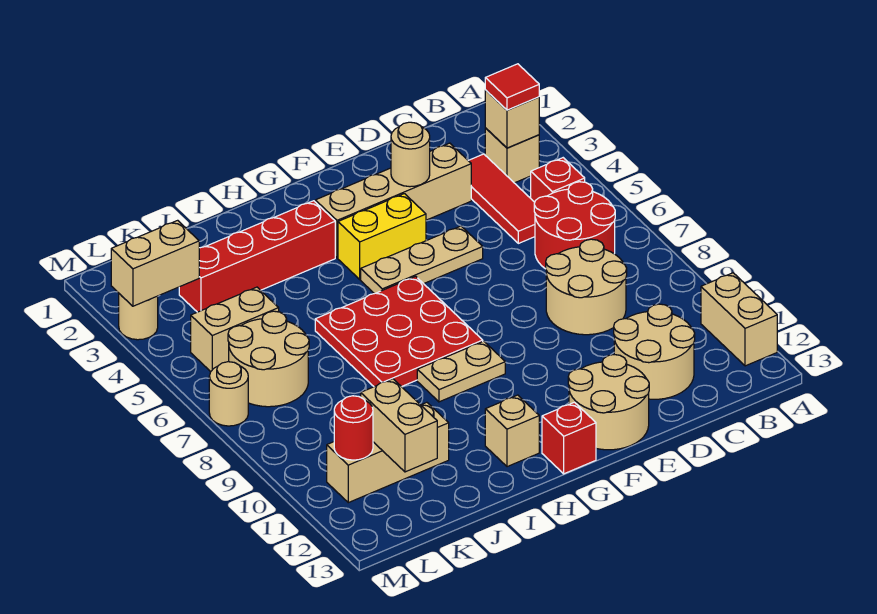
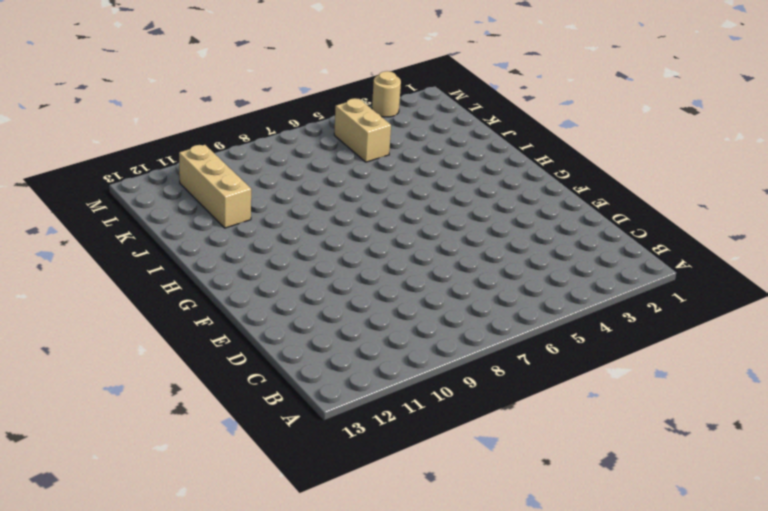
none -> tan brick A11:A12 level 1
none -> tan brick B3 level 1
none -> red brick B5 level 1

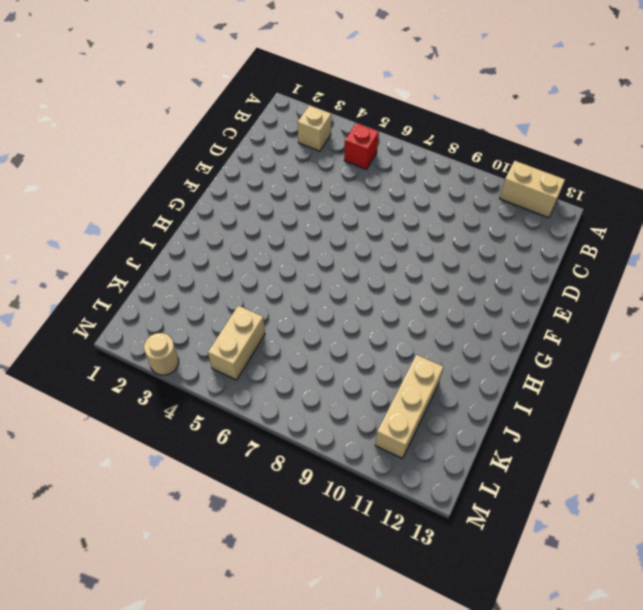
none -> red round brick B6:C7 level 1
none -> red tile C3:C5 level 1
none -> tan round brick C8:D9 level 1

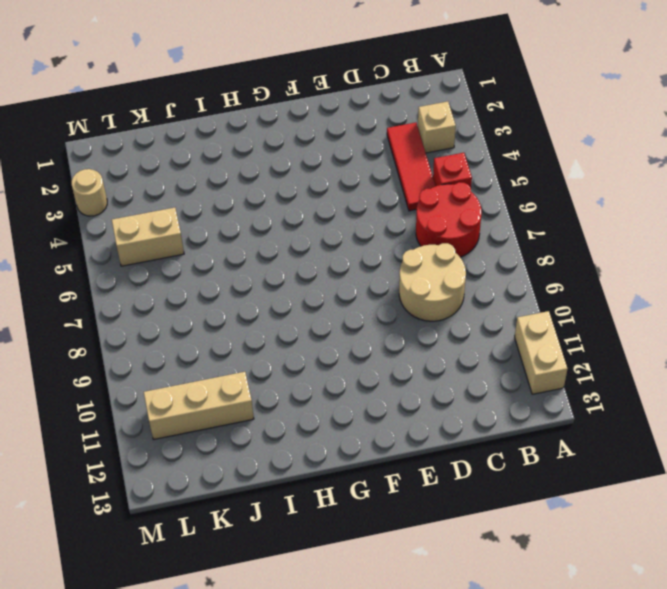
none -> tan round brick C11:D12 level 1
none -> tan brick D3:G3 level 1
none -> tan plate E5:G5 level 1

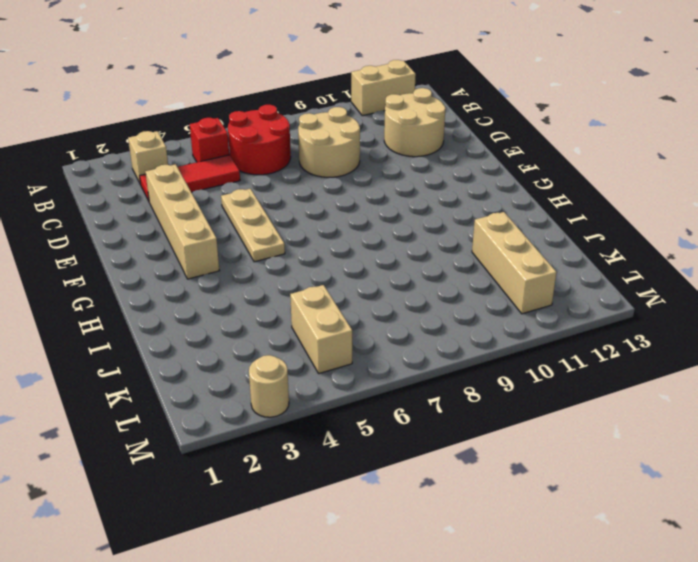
none -> tan round brick E12:F13 level 1
none -> yellow brick F4:G4 level 1
none -> red plate G6:I8 level 1

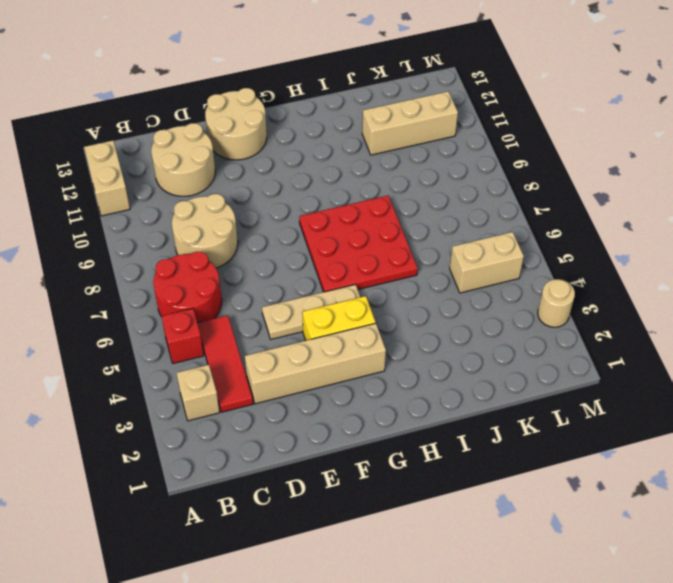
none -> tan plate G9:H9 level 1
none -> red brick G13 level 1
none -> red brick H3:K3 level 1

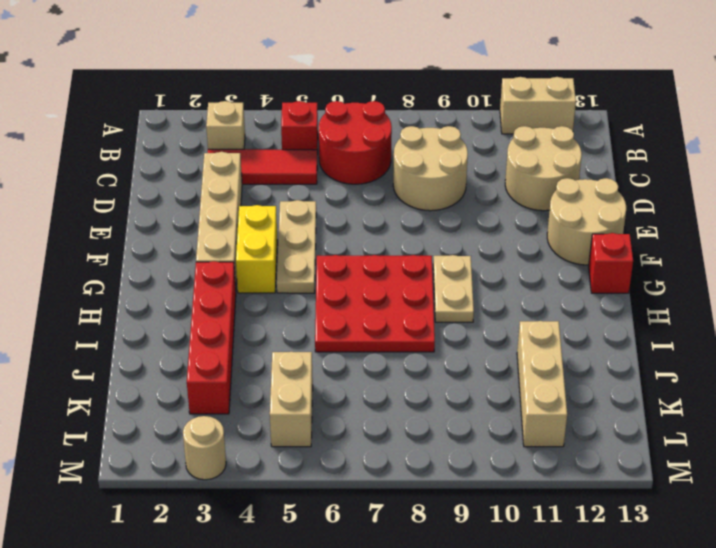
none -> tan brick H12 level 1
none -> tan round brick K6:L7 level 1
none -> tan round brick M7 level 1

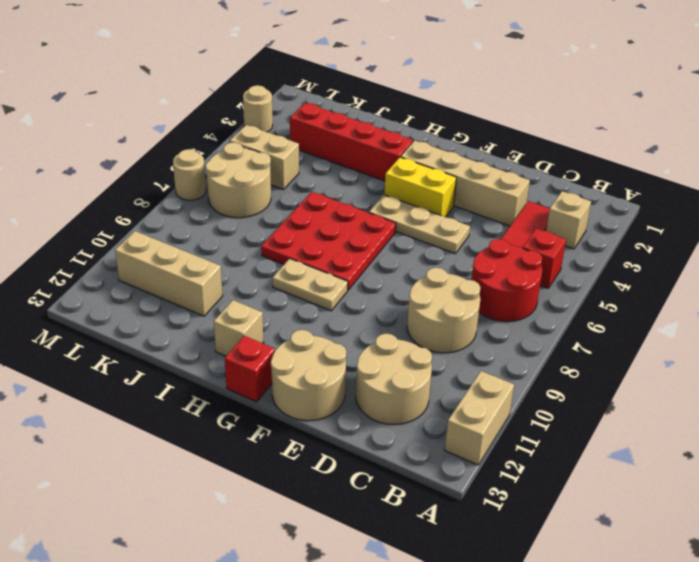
none -> tan brick B3 level 2
none -> tan round brick E3 level 2
none -> tan brick K11:K12 level 2

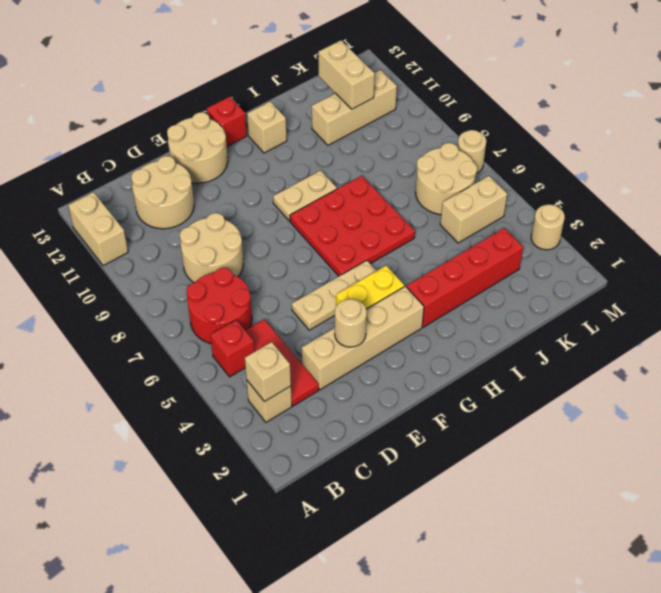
none -> tan brick L3:M3 level 2
none -> red round brick L11 level 2
none -> red tile B3 level 3

